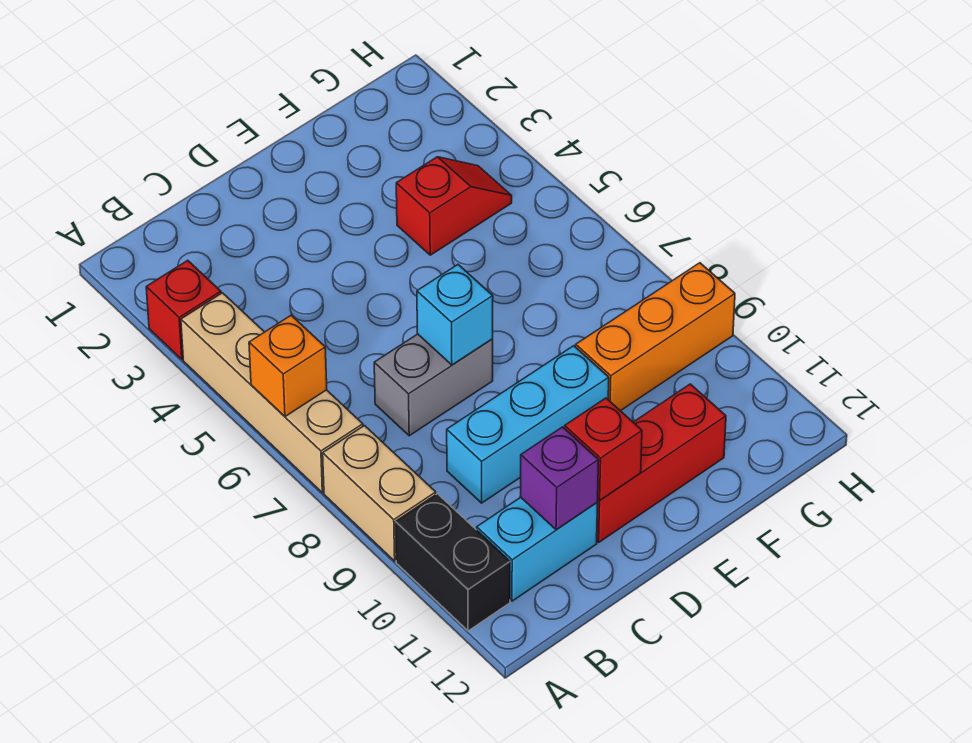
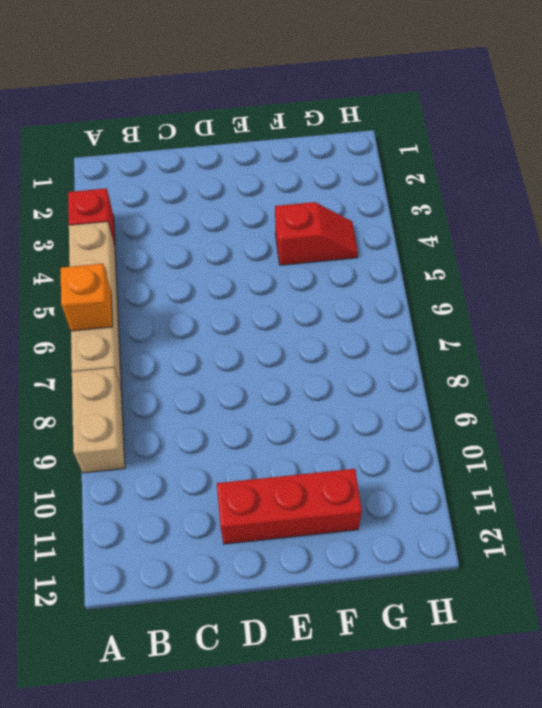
none -> black brick A10:A11 level 1
none -> cyan brick B11:C11 level 1
none -> grey brick C7:D7 level 1

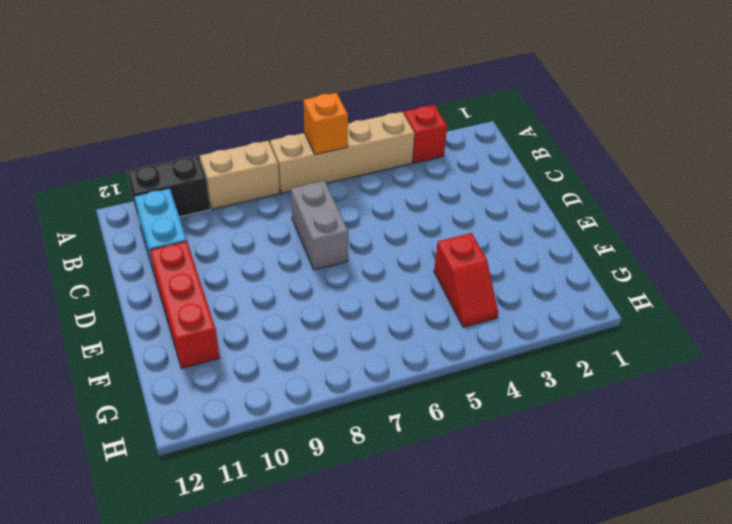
none -> cyan brick C9:E9 level 1
none -> orange brick F9:H9 level 1
none -> purple brick C11 level 2

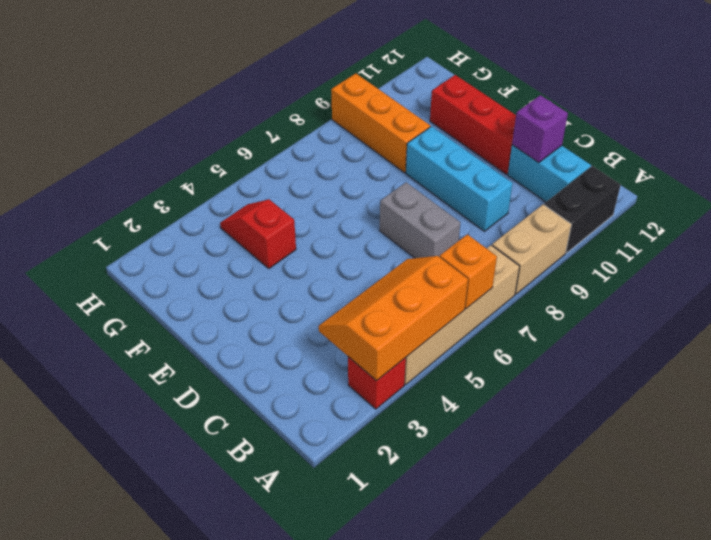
orange slope A3:B5 level 2 top A -> none
none -> cyan brick D7 level 2
none -> red brick D11 level 2

